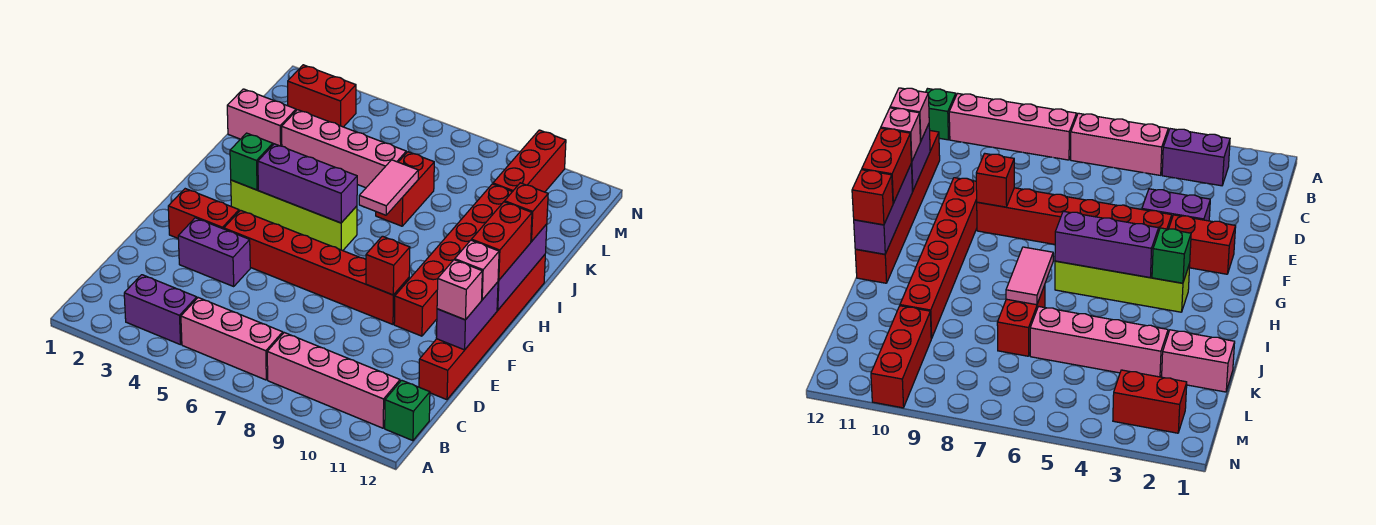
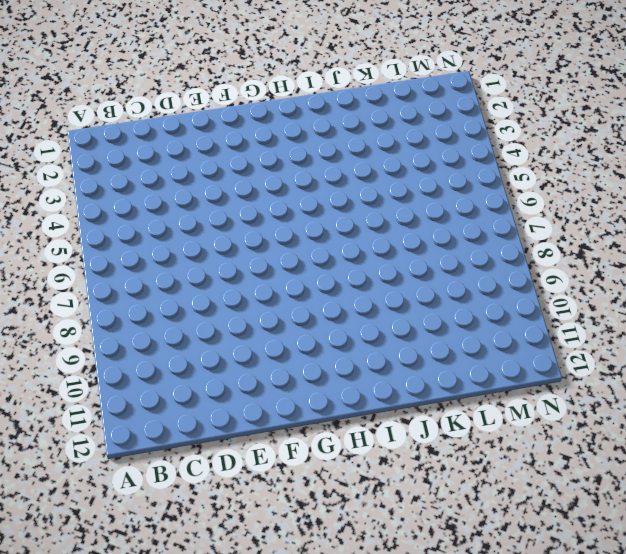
none -> purple brick B3:B4 level 1
none -> pink brick B5:B7 level 1
none -> pink brick B8:B11 level 1

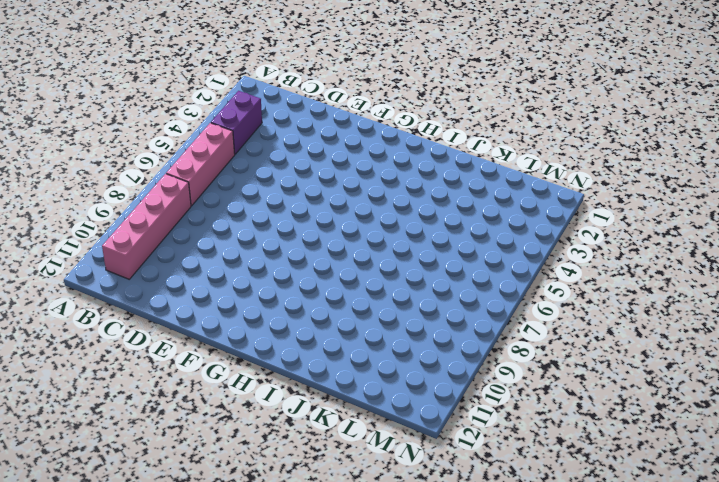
none -> green brick B12 level 1
none -> red brick D12:I12 level 1
none -> purple brick E3:E4 level 1

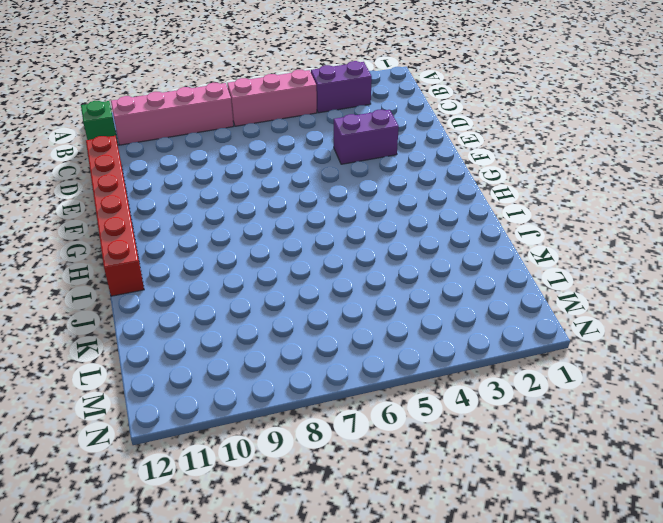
none -> red brick F2:F3 level 1
none -> red brick F4:F9 level 1
none -> red brick F10:K10 level 1

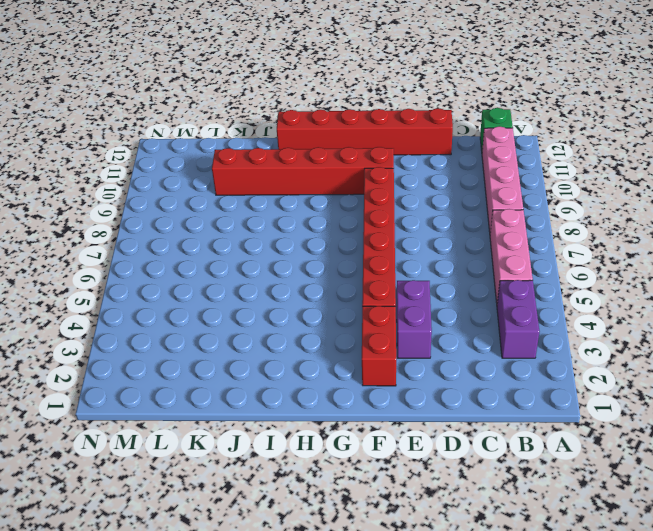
none -> lime brick H3:H6 level 1
none -> red brick J7:K7 level 1
none -> pink brick K1:K2 level 1

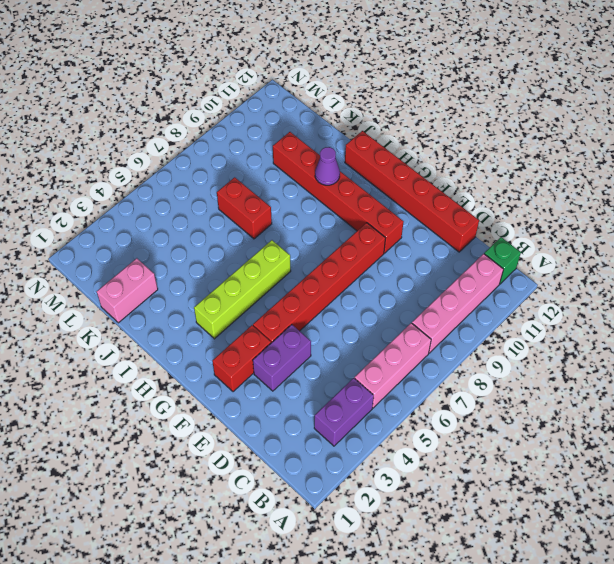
purple cone I10 level 2 -> none
none -> pink brick K3:K6 level 1
none -> red brick L10:N10 level 1
none -> red brick M2:M3 level 1

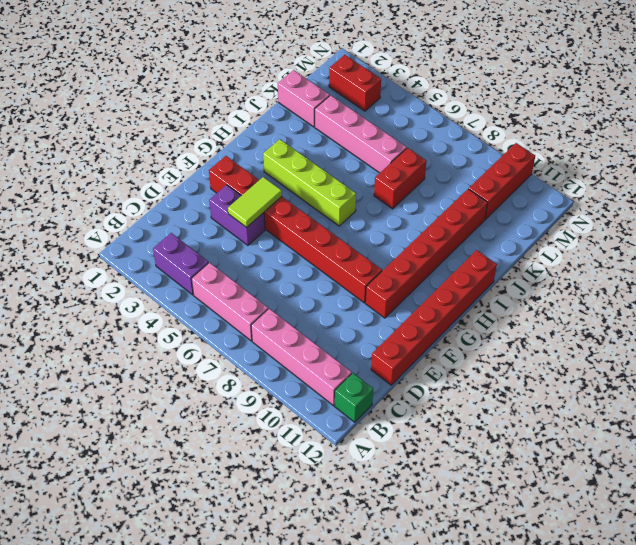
lime tile E4:F4 level 2 -> none
none -> purple brick E12:F12 level 2
none -> red brick F9 level 2
none -> purple brick G12:I12 level 2

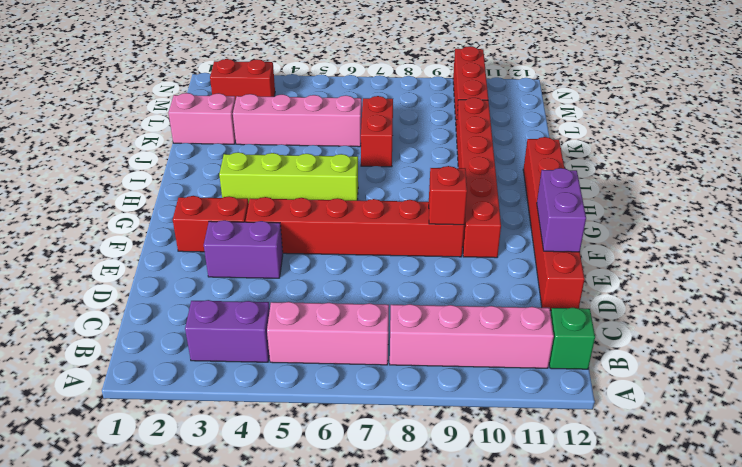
none -> purple brick G12:I12 level 2
none -> green brick H3 level 2
none -> purple brick H4:H6 level 2

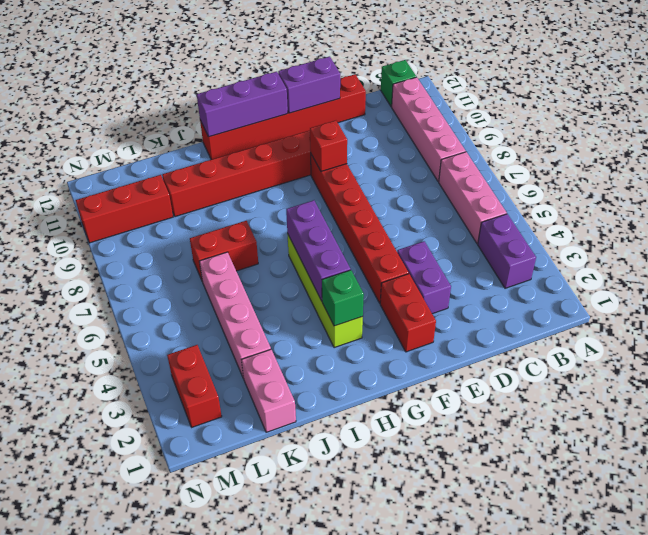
none -> pink tile I7:J7 level 2
none -> pink brick E12 level 3
none -> pink brick F12 level 3

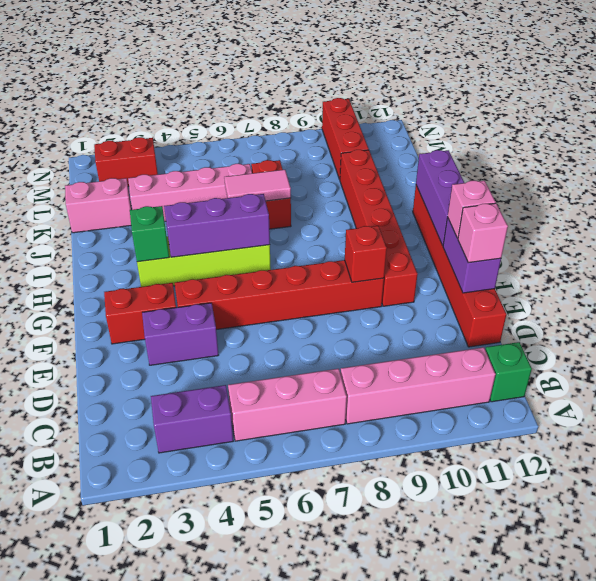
pink tile J6:J7 level 2 -> pink tile I7:J7 level 2
none -> red brick G12:H12 level 3
none -> red brick I12 level 3

